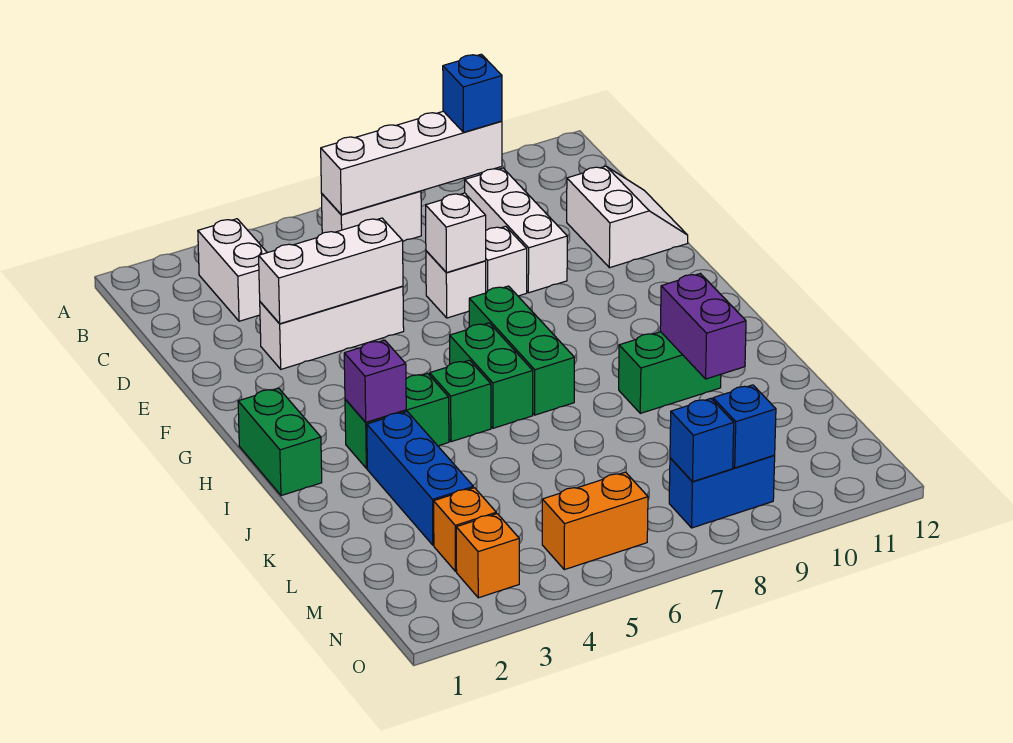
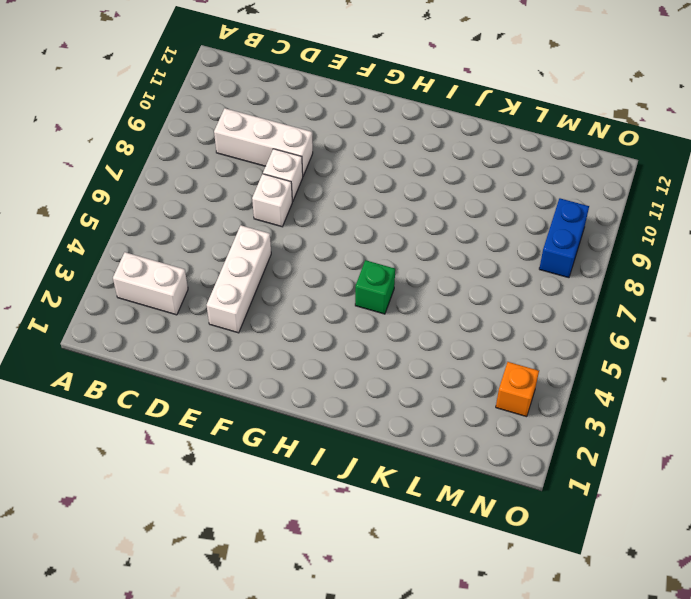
none -> white brick B6:B7 level 1
none -> white slope D11:E12 level 1 top 11
none -> green brick G7:I7 level 1

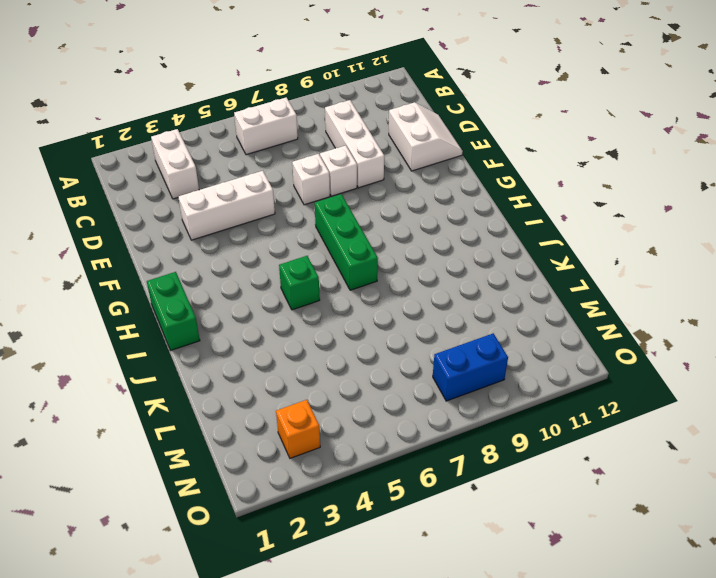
none -> green brick H6:I6 level 1
none -> green brick I3:I4 level 1
none -> blue brick J3:L3 level 1

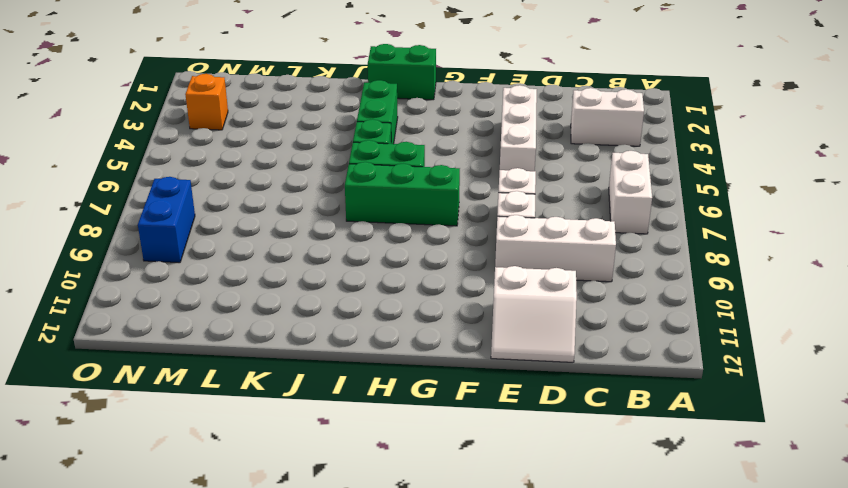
none -> blue brick J3:L3 level 1
none -> green brick J9:J10 level 1
none -> orange brick M3 level 1

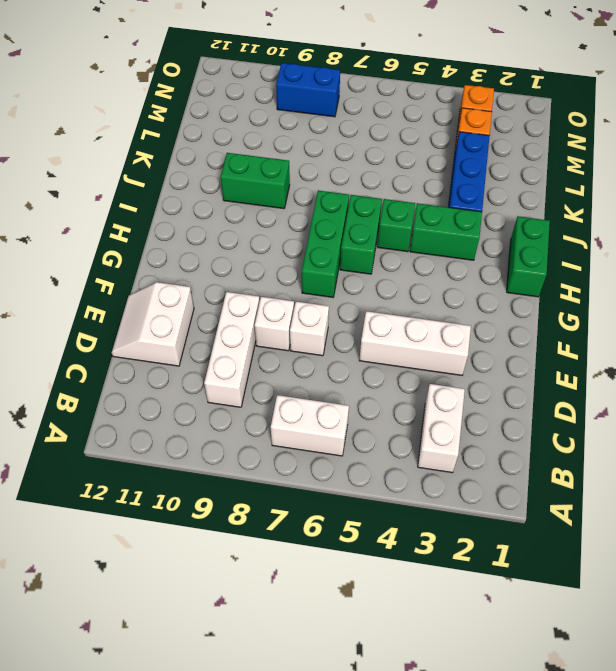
none -> orange brick N5:N6 level 1
none -> white brick B6:B9 level 2
none -> white brick E3:E5 level 2

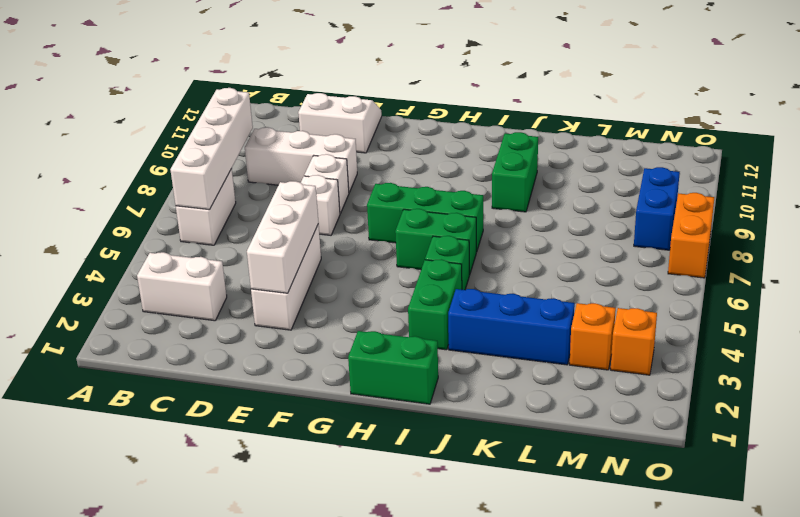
orange brick O7:O8 level 1 -> orange brick N5:N6 level 1
none -> white brick E7 level 2
none -> purple brick I3 level 2
none -> purple brick J10:K10 level 2

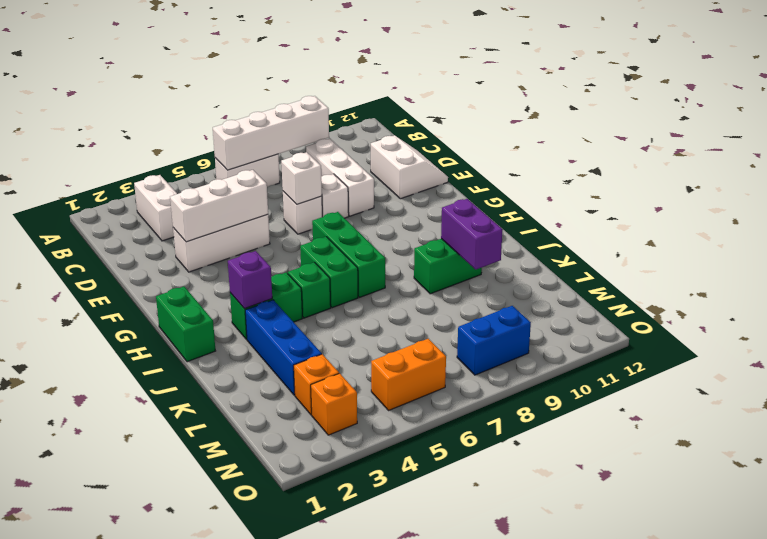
none -> blue brick N8 level 2
none -> blue brick N9 level 2
none -> blue brick B9 level 3

